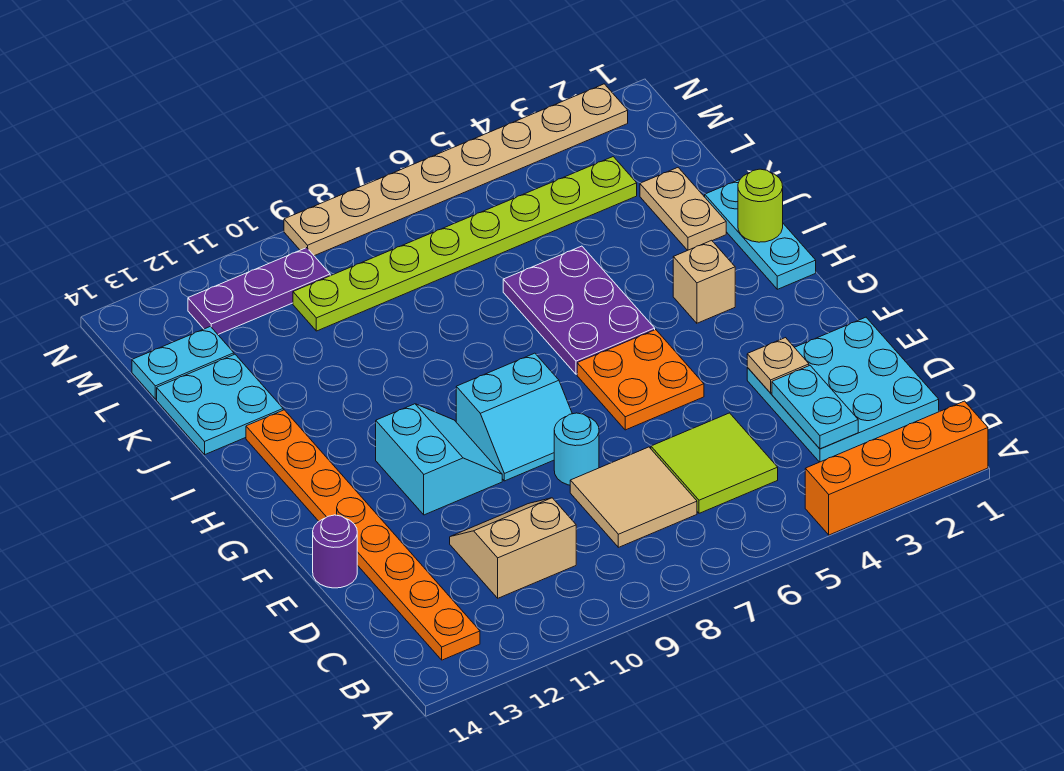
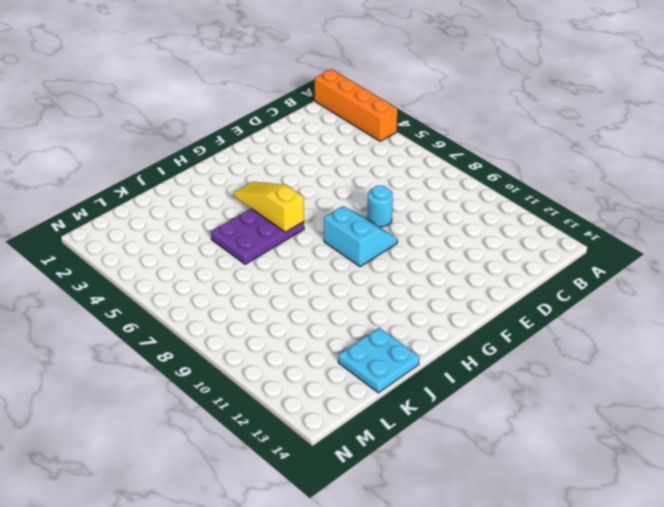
yellow slope H4:H6 level 2 top 6 -> none
none -> orange plate B13:I13 level 1
none -> cyan plate C1:E3 level 1
none -> lime tile C5:D6 level 1

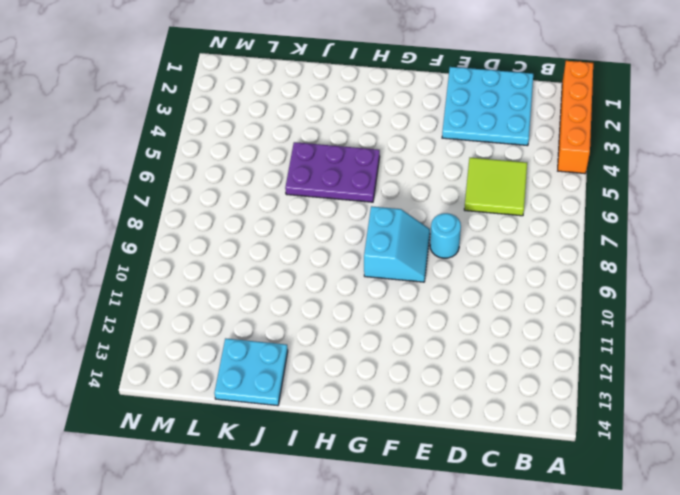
none -> orange plate B13:I13 level 1
none -> tan tile C7:D8 level 1
none -> tan slope C10:D11 level 1 top C

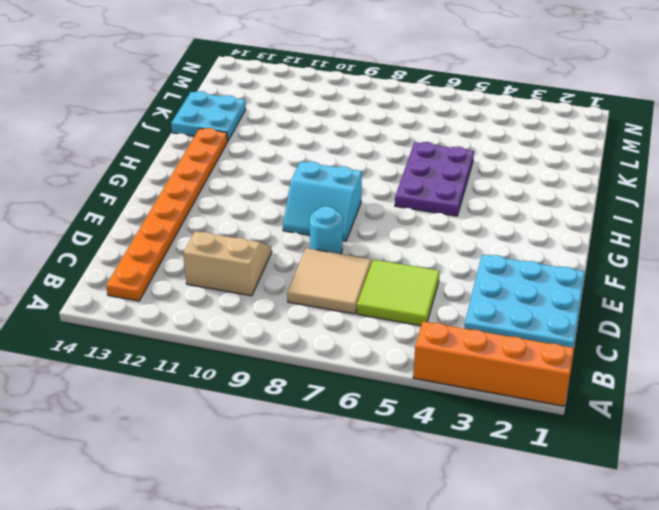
none -> purple round brick E14 level 1
none -> orange plate F5:G6 level 1
none -> cyan slope F10:G11 level 1 top 11

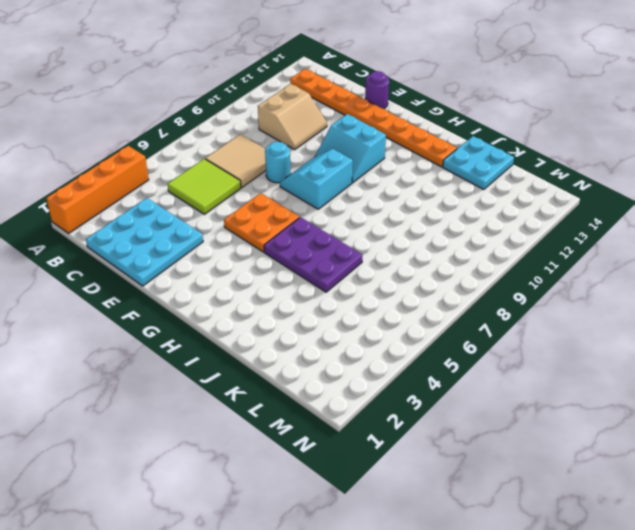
none -> cyan plate H1:J1 level 1
none -> tan brick H3 level 1
none -> tan plate J2:K2 level 1

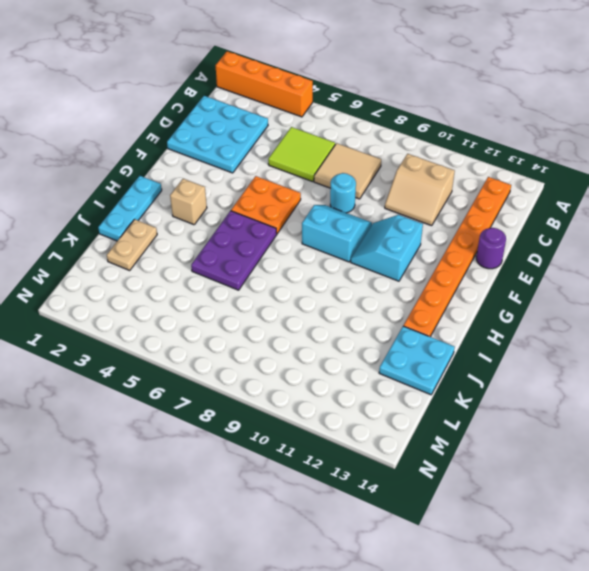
none -> lime plate L3:L10 level 1
none -> cyan plate L13:L14 level 1
none -> purple plate M10:M12 level 1

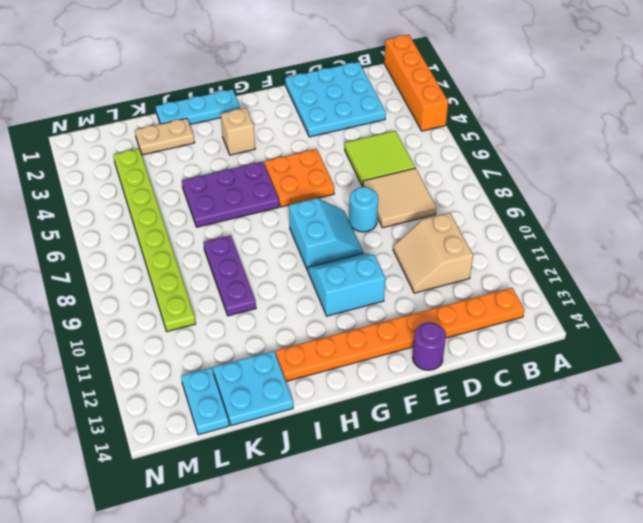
purple plate J8:J10 level 1 -> purple plate M10:M12 level 1
none -> tan plate N2:N9 level 1
none -> cyan plate C3:D3 level 2
none -> tan plate E3 level 2

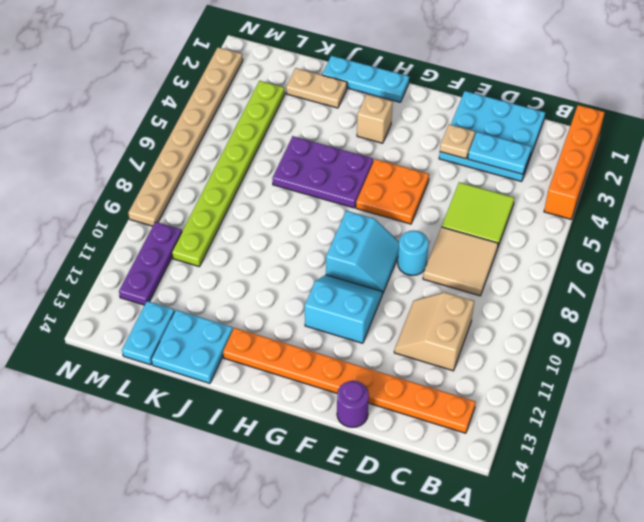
none -> lime round brick I1 level 2

